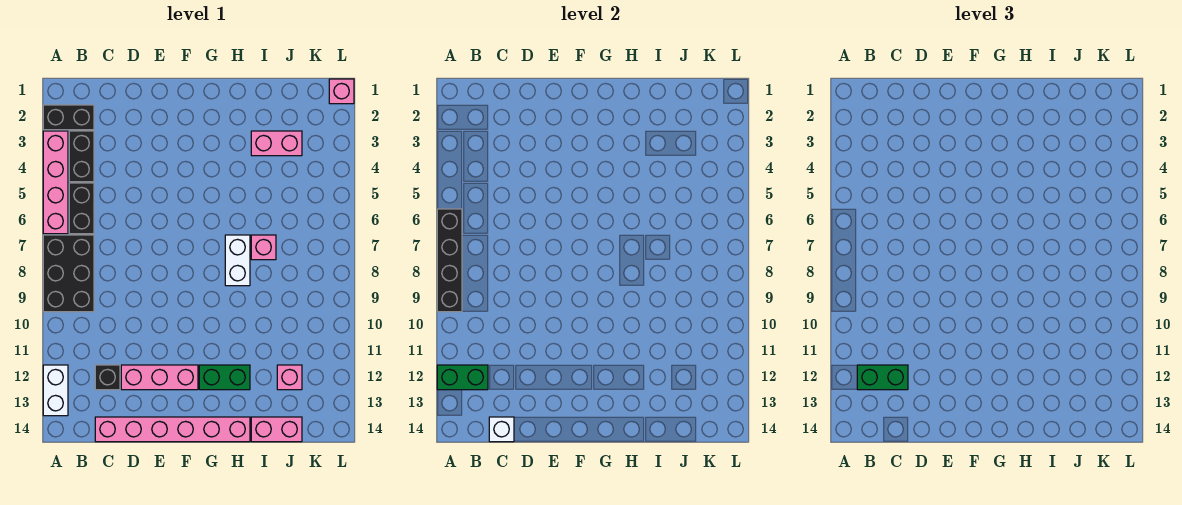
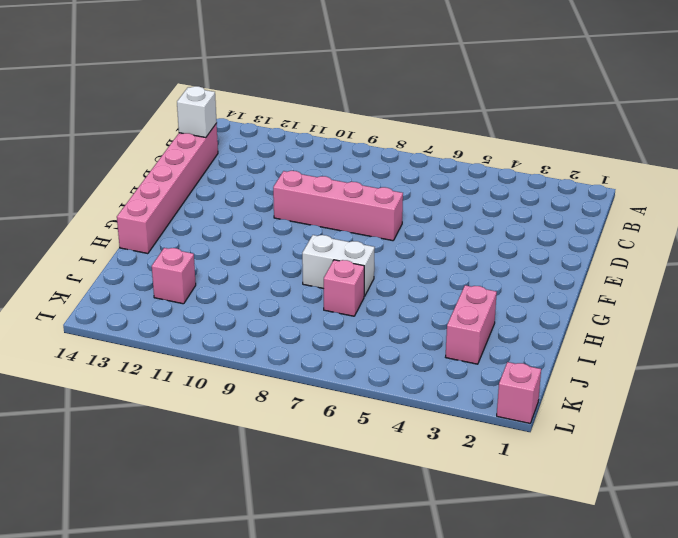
pink brick E7:E10 level 1 -> pink brick A3:A6 level 1
none -> black brick A2:B2 level 1
none -> black brick A7:B9 level 1
none -> white brick A12:A13 level 1

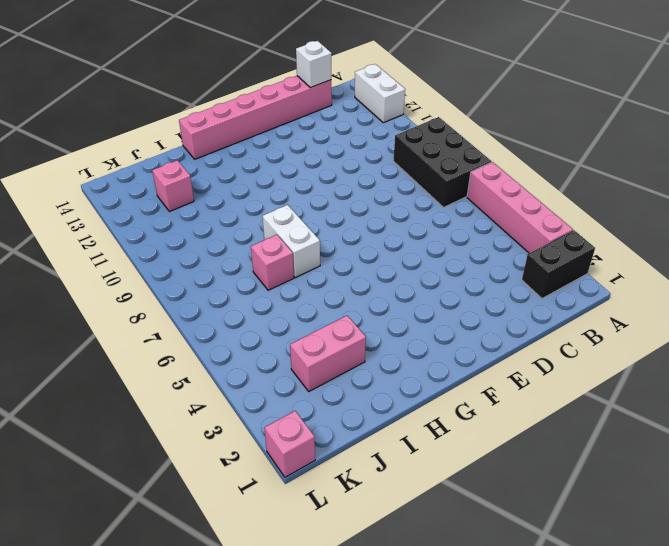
none -> black brick B3:B4 level 1
none -> black brick B5:B6 level 1
none -> black brick C12 level 1

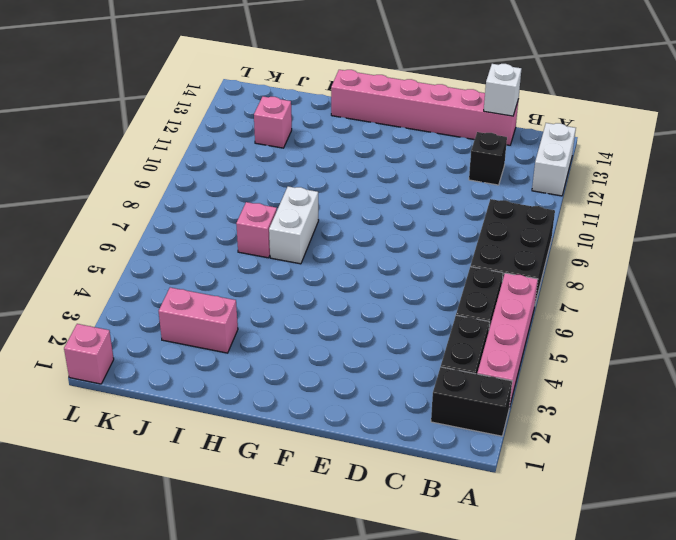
none -> pink brick D12:F12 level 1
none -> green brick G12:H12 level 1
none -> pink brick I14:J14 level 1

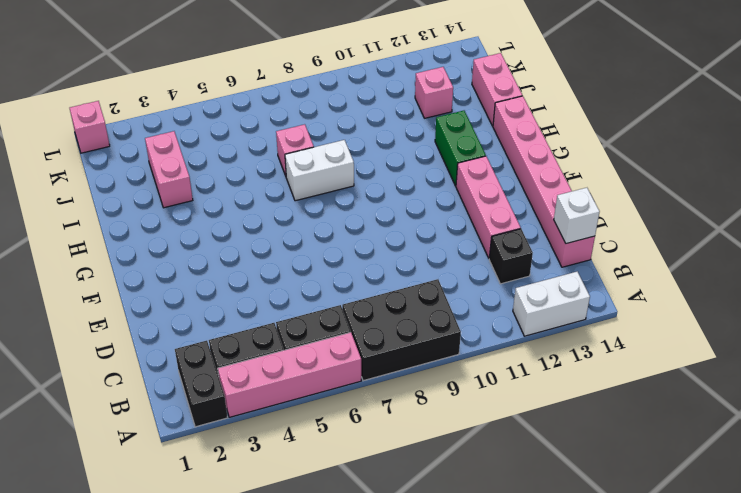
none -> black brick A6:A9 level 2
none -> green brick A12:B12 level 2
none -> green brick B12:C12 level 3

